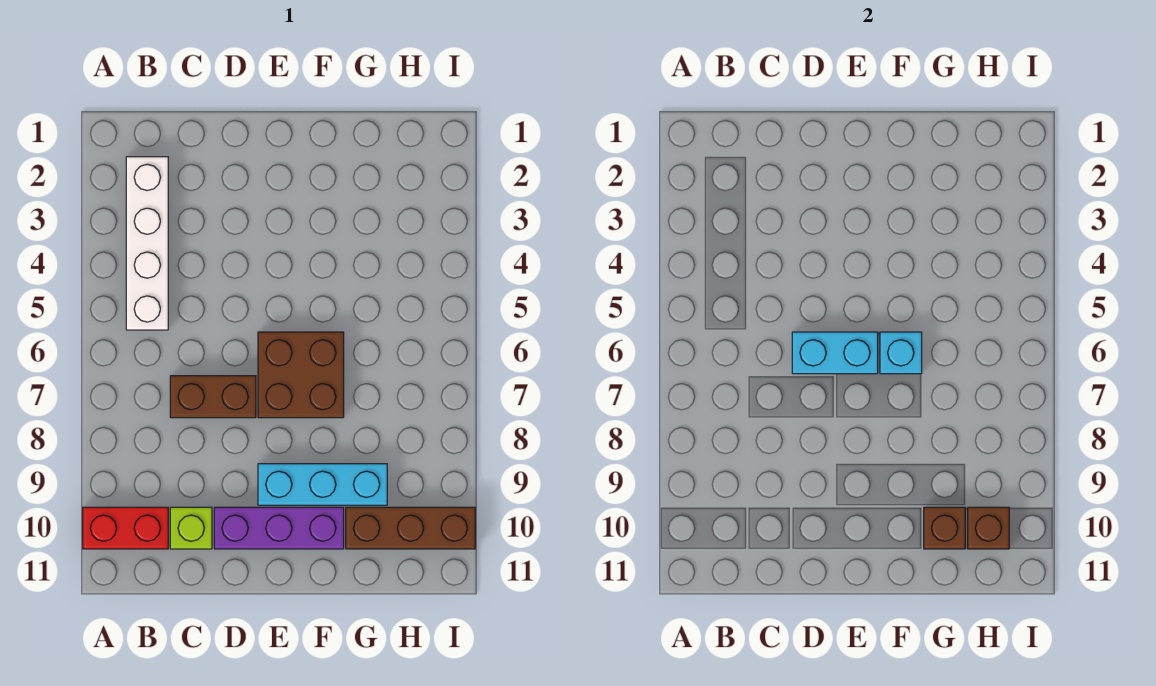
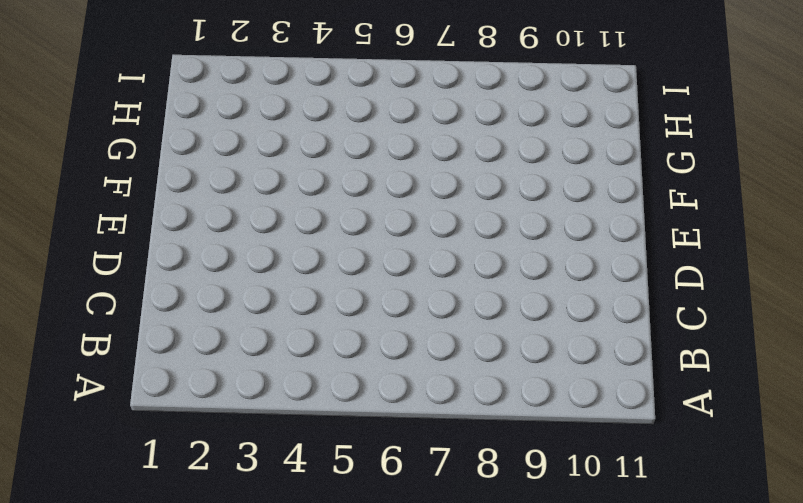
none -> red brick A10:B10 level 1
none -> white brick B2:B5 level 1
none -> brown brick C7:D7 level 1

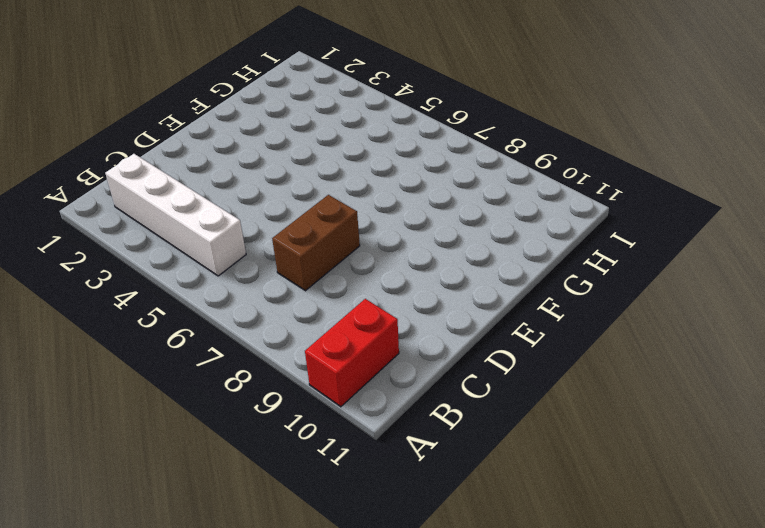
none -> lime brick C10 level 1
none -> purple brick D10:F10 level 1
none -> brown brick E6:F7 level 1

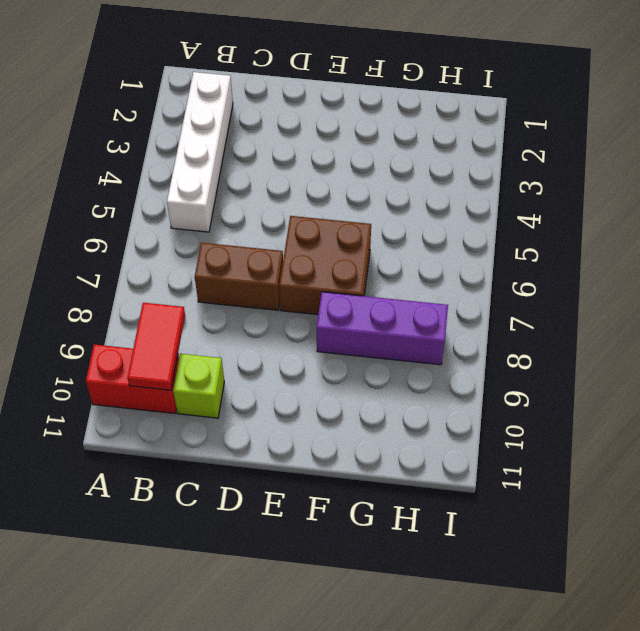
red tile B9:B10 level 2 -> none
purple brick F8:H8 level 1 -> purple brick D10:F10 level 1
none -> cyan brick E9:G9 level 1
none -> brown brick G10:I10 level 1
none -> cyan brick D6:E6 level 2

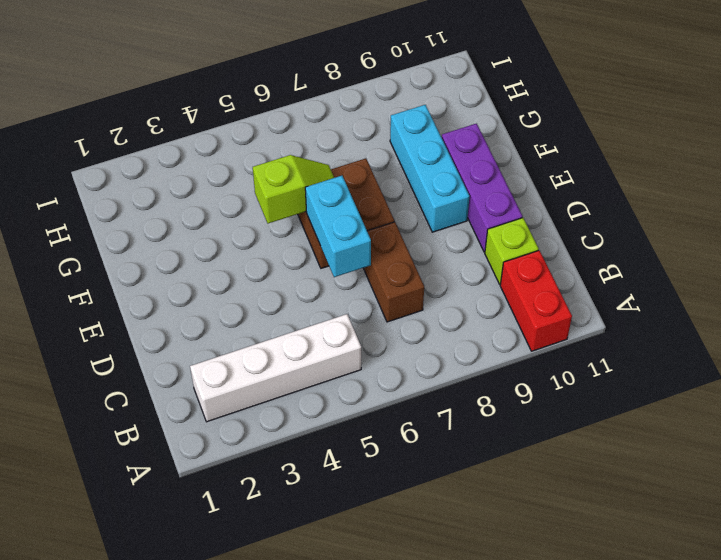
lime slope F5:F6 level 2 top 5 -> cyan brick F6 level 2
none -> brown brick G10:I10 level 1
none -> brown brick G10 level 2
none -> brown brick H10 level 2

